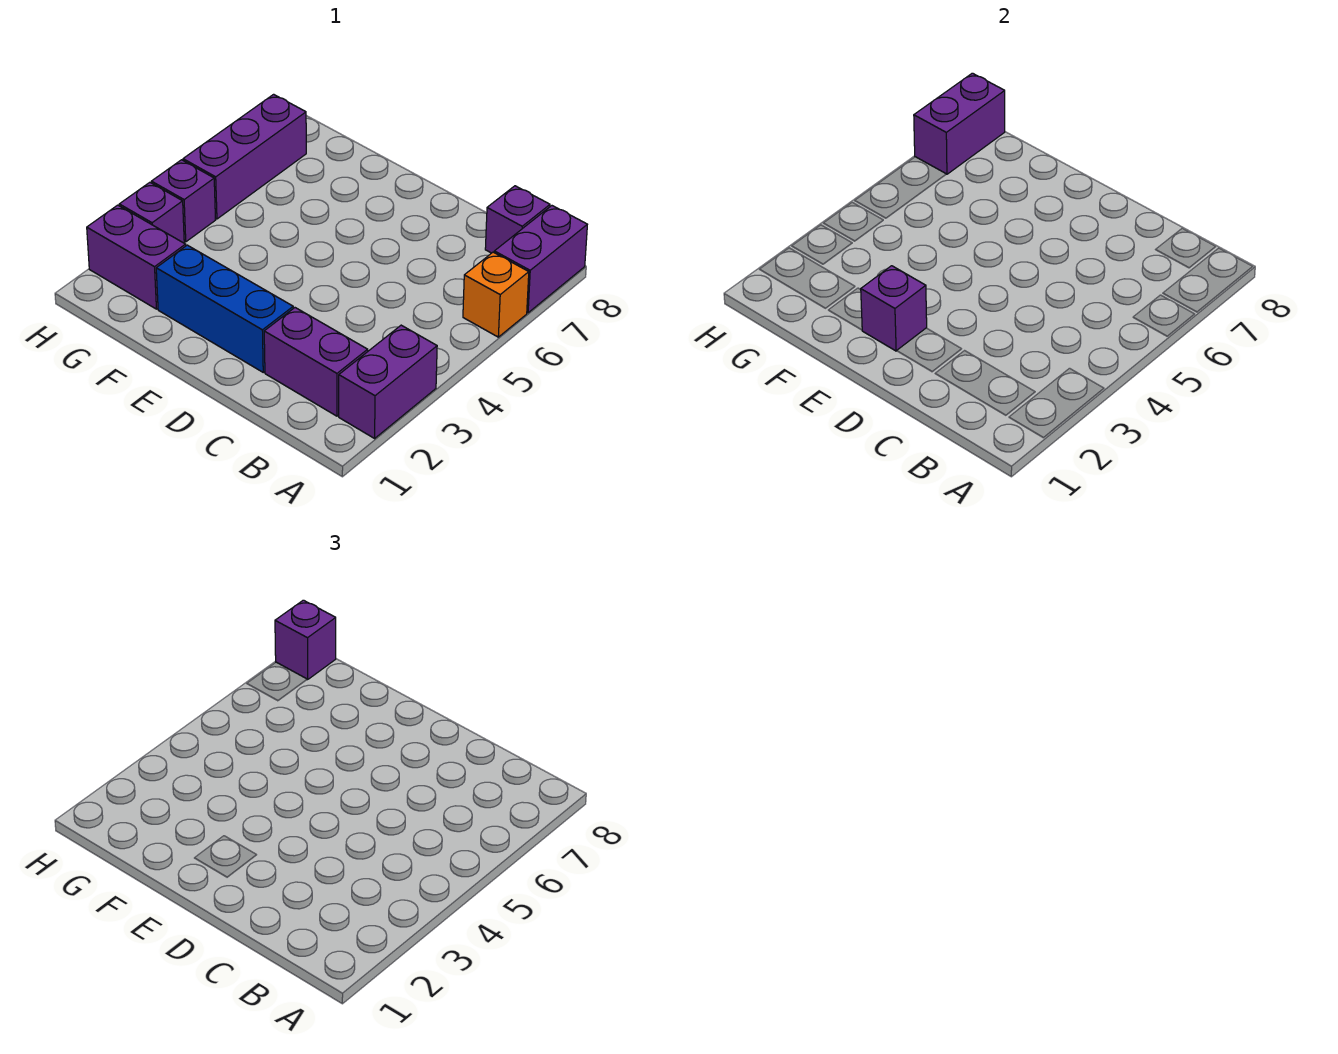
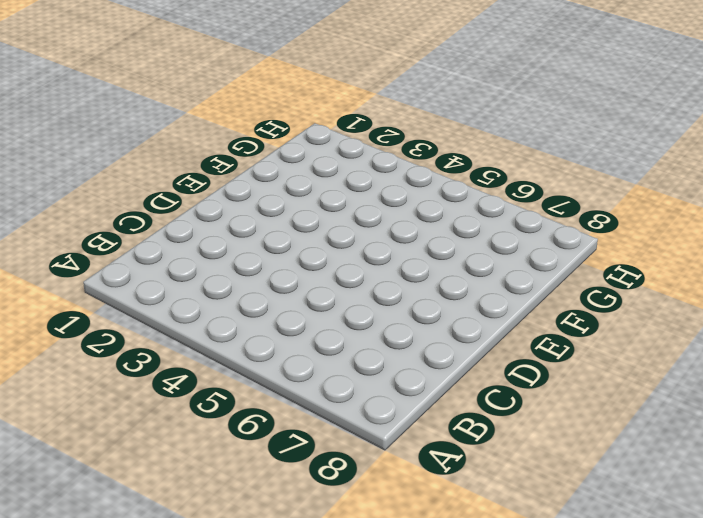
none -> purple brick A2:A3 level 1
none -> orange brick A6 level 1
none -> purple brick A7:A8 level 1

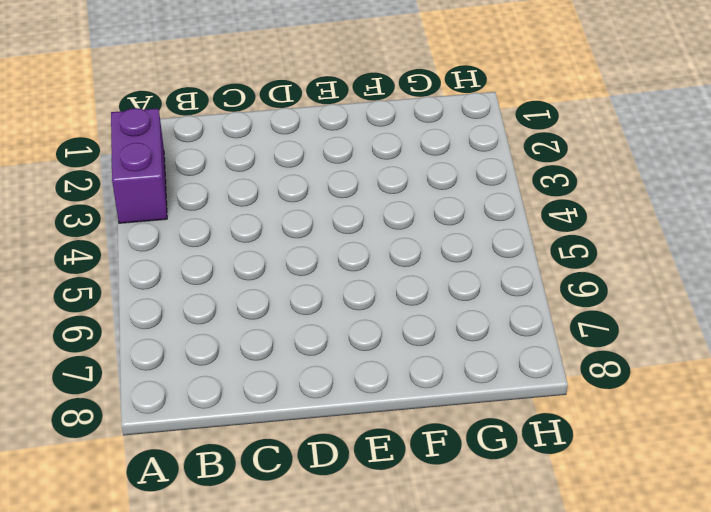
none -> orange brick A6 level 1
none -> purple brick A7:A8 level 1
none -> purple brick B2:C2 level 1

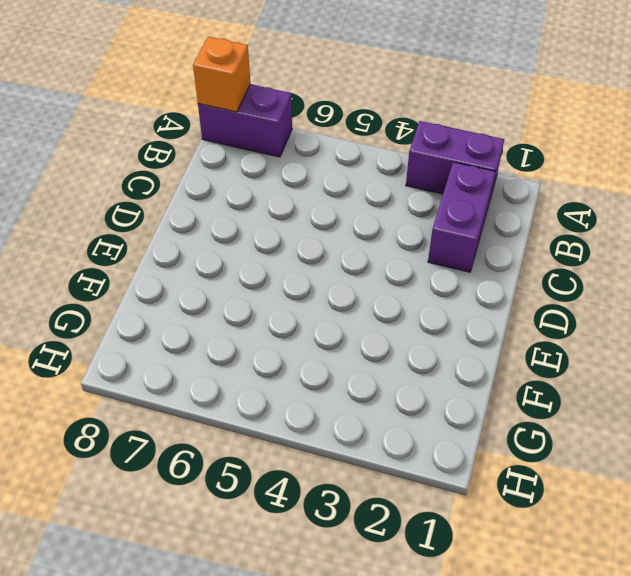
orange brick A8 level 2 -> orange brick A6 level 1
none -> purple brick B8 level 1
none -> blue brick D2:F2 level 1
none -> purple brick G2:H2 level 1

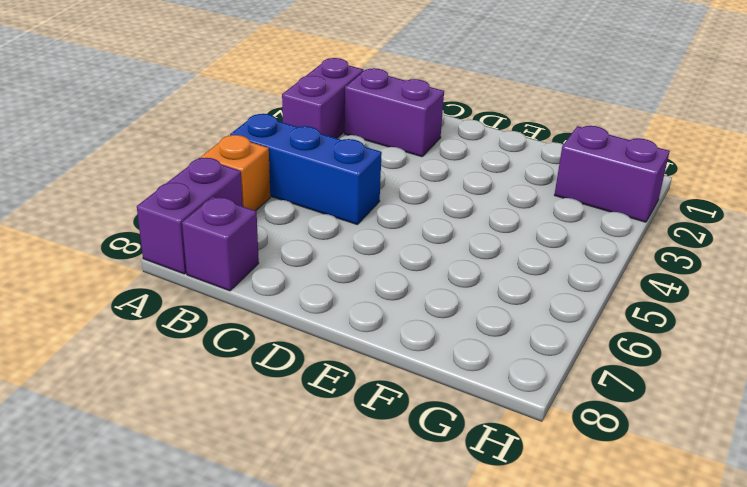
blue brick A5:C5 level 1 -> blue brick D2:F2 level 1
none -> purple brick H3 level 1
none -> purple brick H4 level 1
none -> purple brick H5:H7 level 1

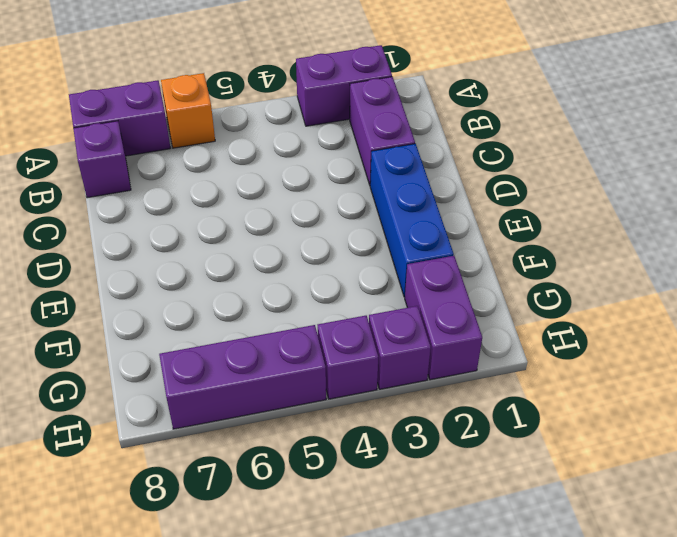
none -> purple brick E2 level 2
none -> purple brick H7:H8 level 2
none -> purple brick H8 level 3

